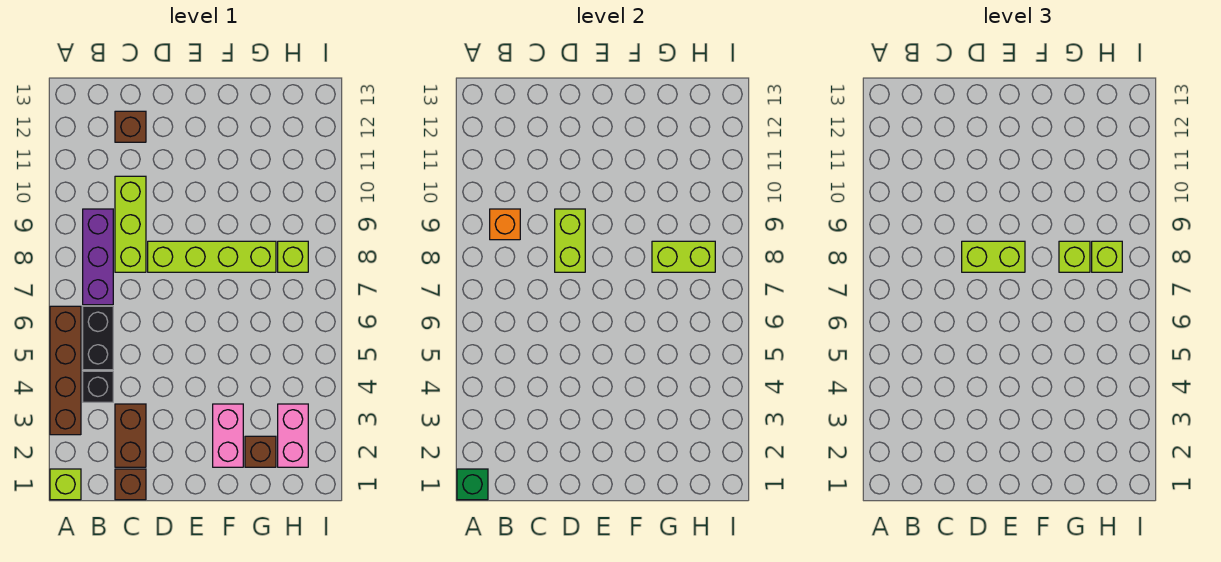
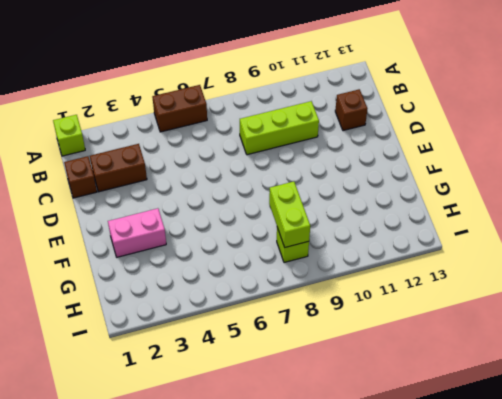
brown brick A5:A6 level 1 -> brown brick A3:A6 level 1
none -> black brick B4 level 1
none -> black brick B5:B6 level 1
none -> purple brick B7:B9 level 1

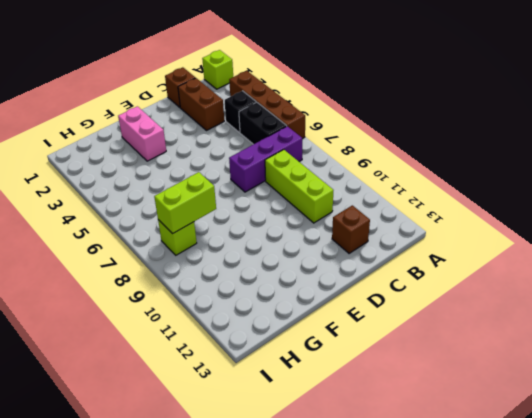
purple brick B7:D7 level 1 -> purple brick B7:B9 level 1
none -> lime brick D8:G8 level 1
none -> brown brick G2 level 1
none -> pink brick H2:H3 level 1

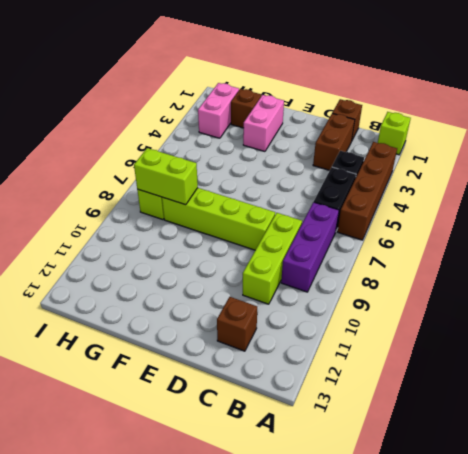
none -> green brick A1 level 2
none -> orange brick B9 level 2
none -> lime brick D8:D9 level 2

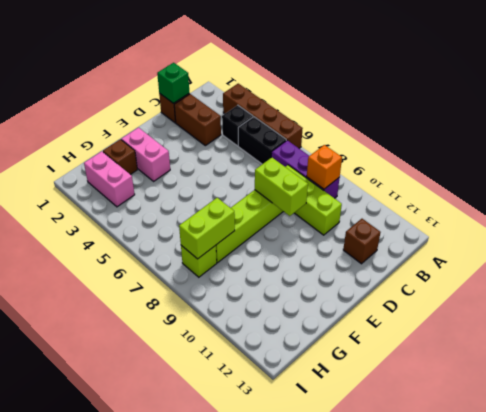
green brick C1 level 2 -> green brick A1 level 2
none -> lime brick A1 level 1
none -> lime brick D8:E8 level 3
none -> lime brick G8 level 3

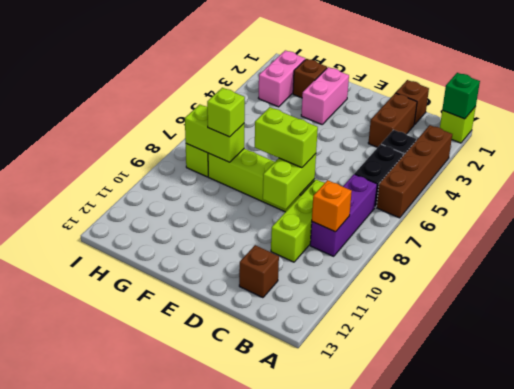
none -> lime brick H8 level 3

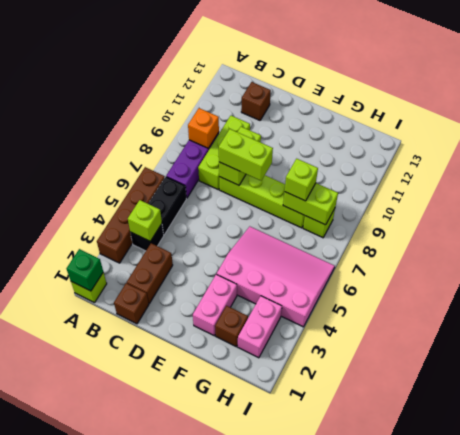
lime brick B4 level 2 -> lime brick H8 level 3
pink slope F4:I6 level 1 top 4 -> none

